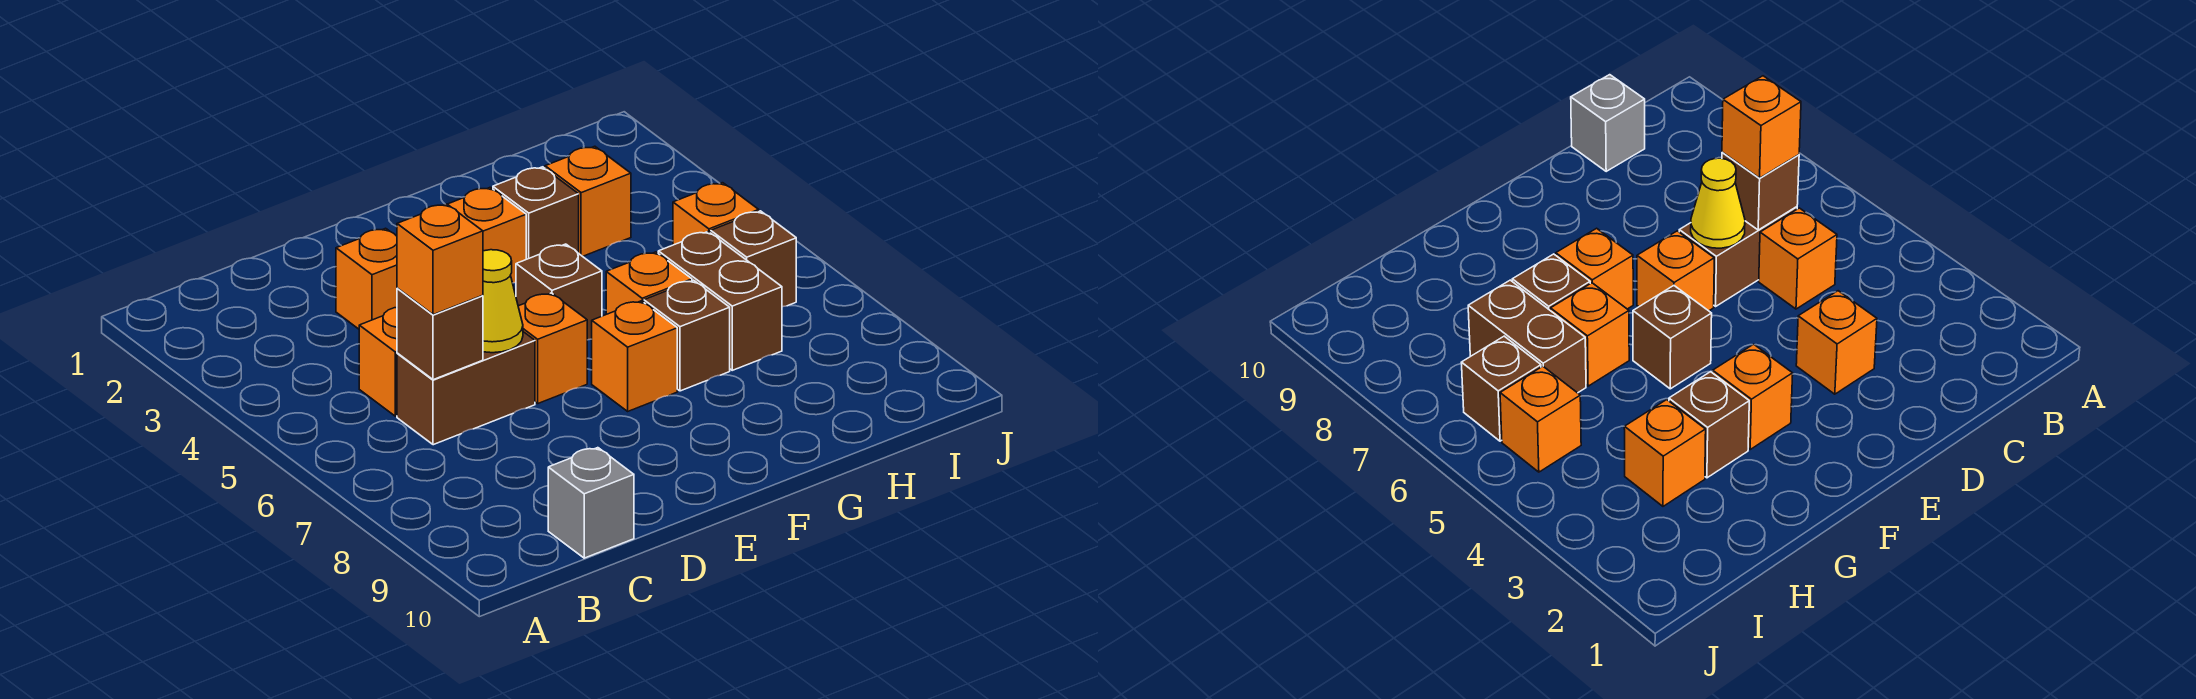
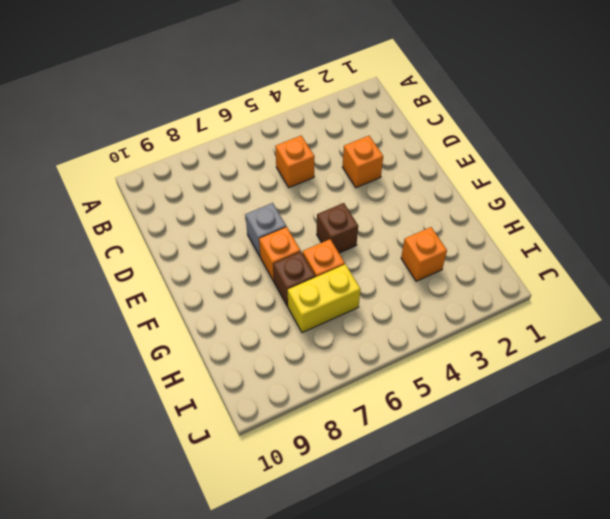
grey brick E7 level 1 -> grey brick C10 level 1
yellow brick H6:H7 level 1 -> brown brick H6:H7 level 1
none -> brown brick C6:D6 level 1
none -> orange brick E6 level 1
none -> orange brick F3 level 1

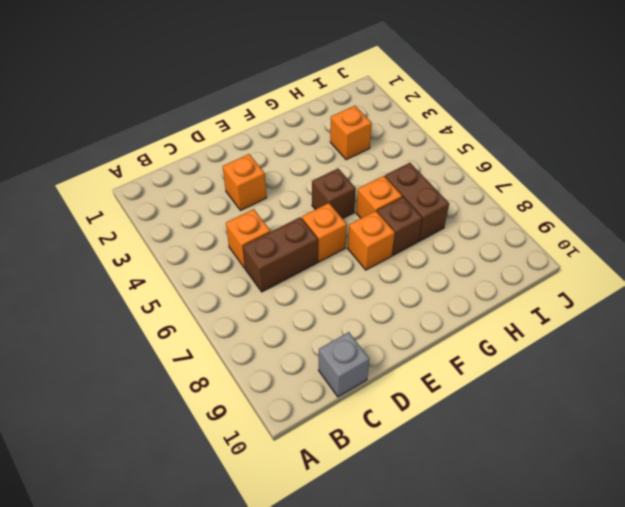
none -> orange brick F3 level 1
none -> brown brick G3 level 1
none -> orange brick I5 level 1

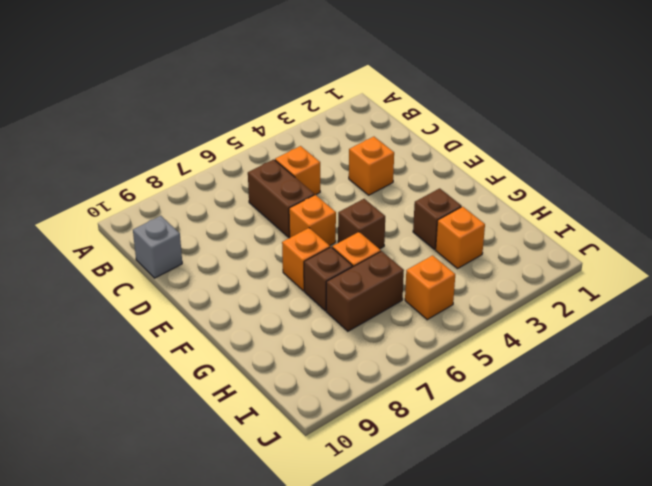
none -> orange brick F3 level 1
none -> brown brick I6 level 1
none -> brown brick C6 level 2

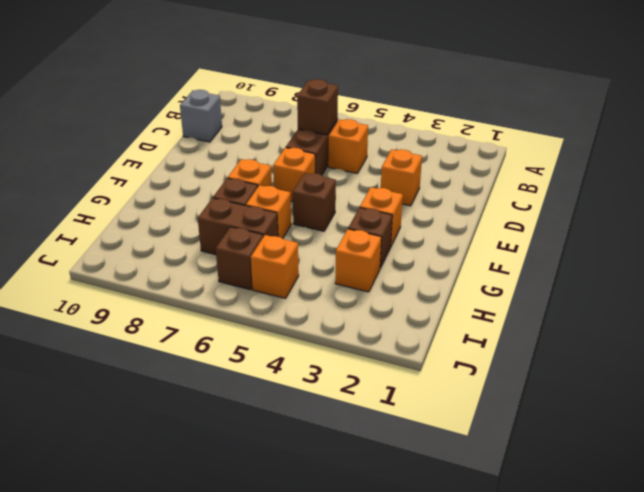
none -> yellow cone D6 level 2
none -> orange brick C6 level 3

